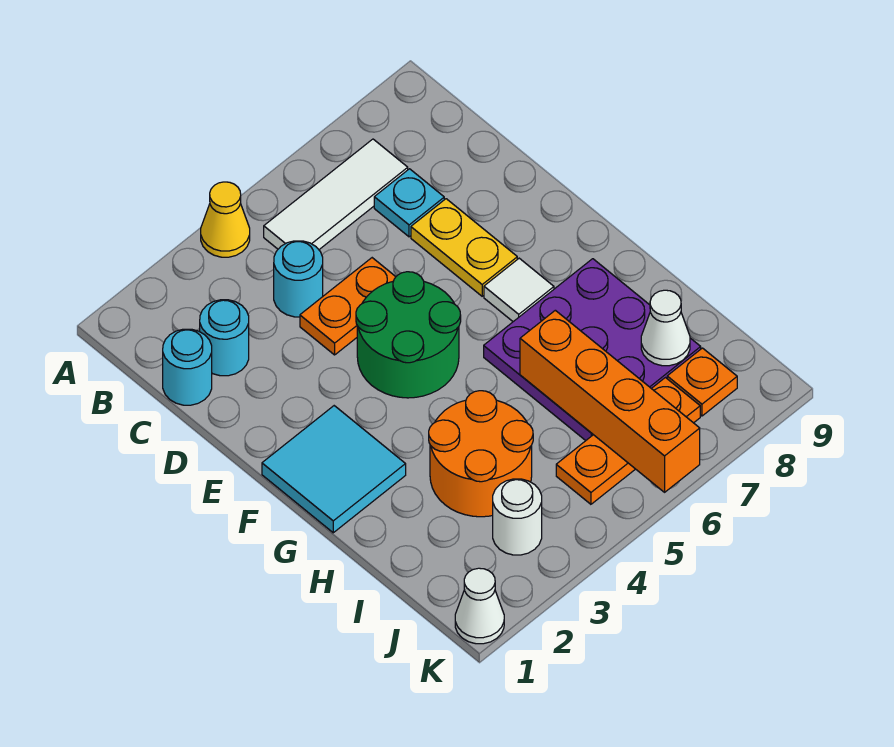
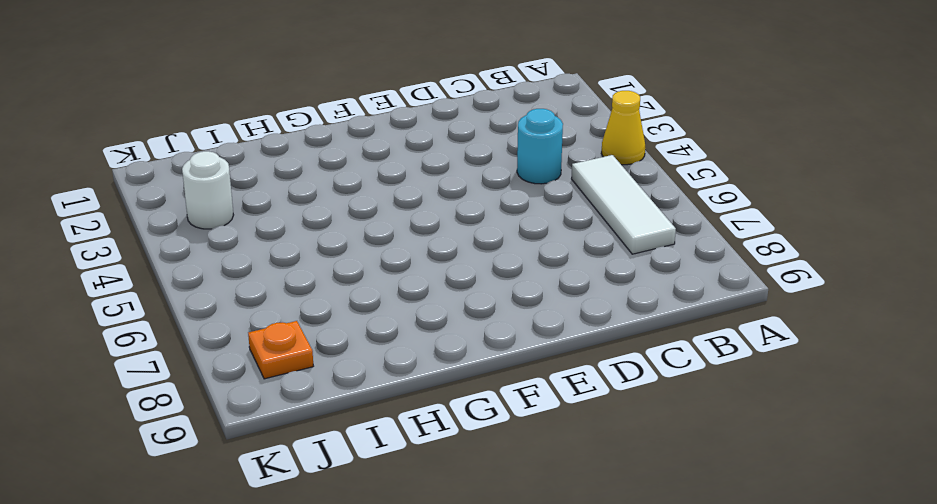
none -> cyan round brick C1 level 1
none -> cyan round brick C2 level 1
none -> cyan plate C7 level 1

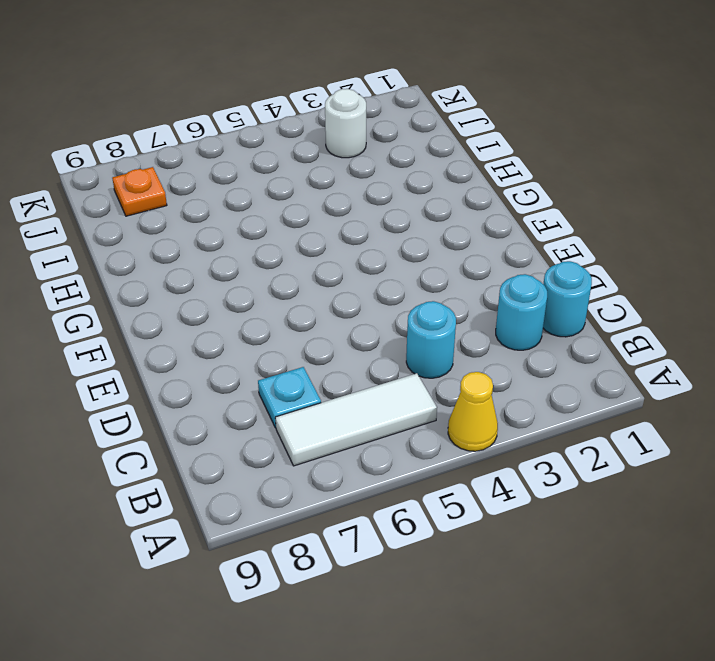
none -> orange plate D4:D5 level 1
none -> yellow plate D7:E7 level 1
none -> green round brick E4:F5 level 1

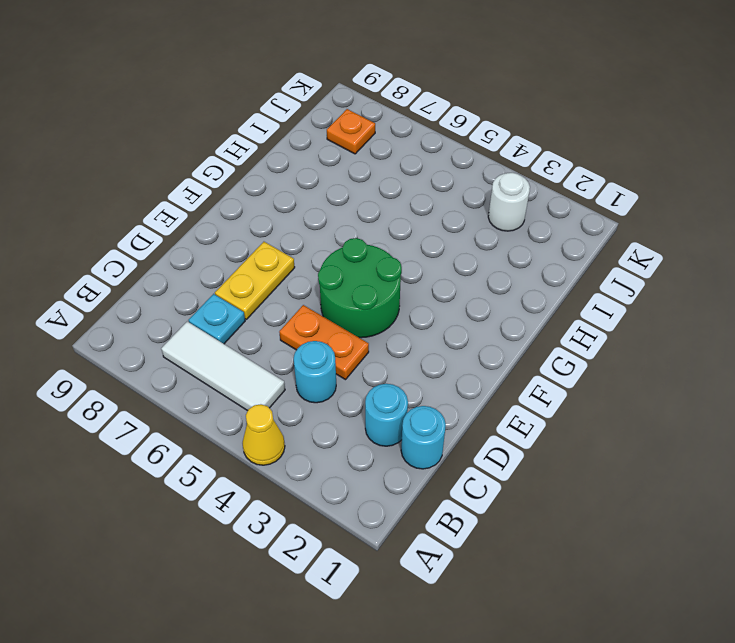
none -> cyan tile F1:G2 level 1
none -> white tile F7 level 1
none -> purple plate G6:I8 level 1

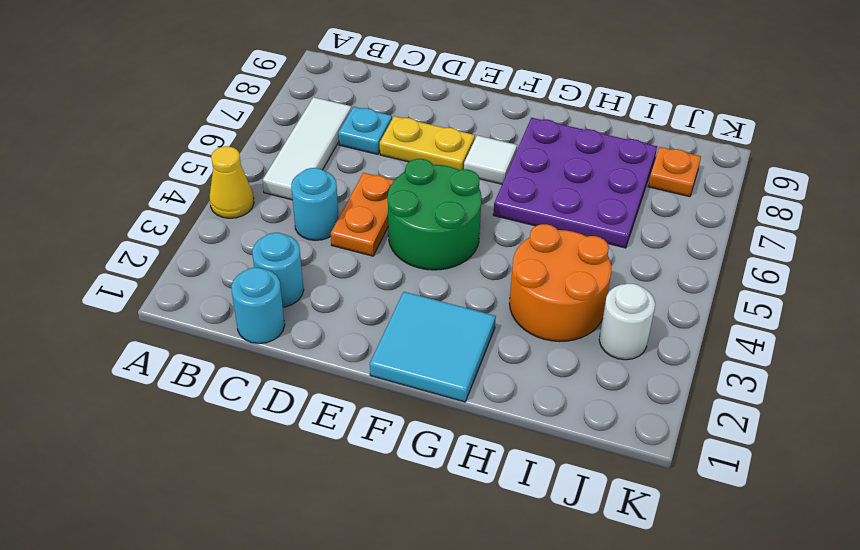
none -> orange plate J5:J7 level 1
none -> white cone K1 level 1
none -> orange brick H6:K6 level 2

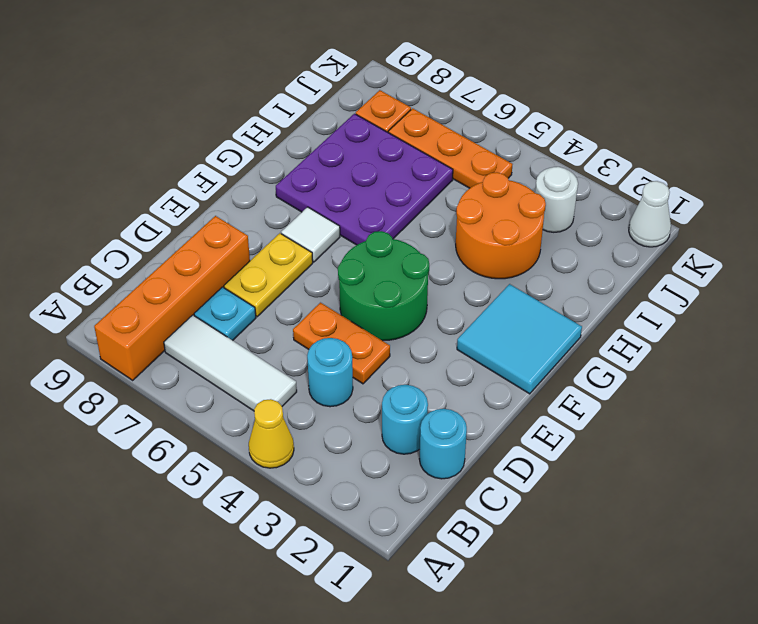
orange brick A8:D8 level 1 -> orange brick H6:K6 level 2
none -> white cone I8 level 2

